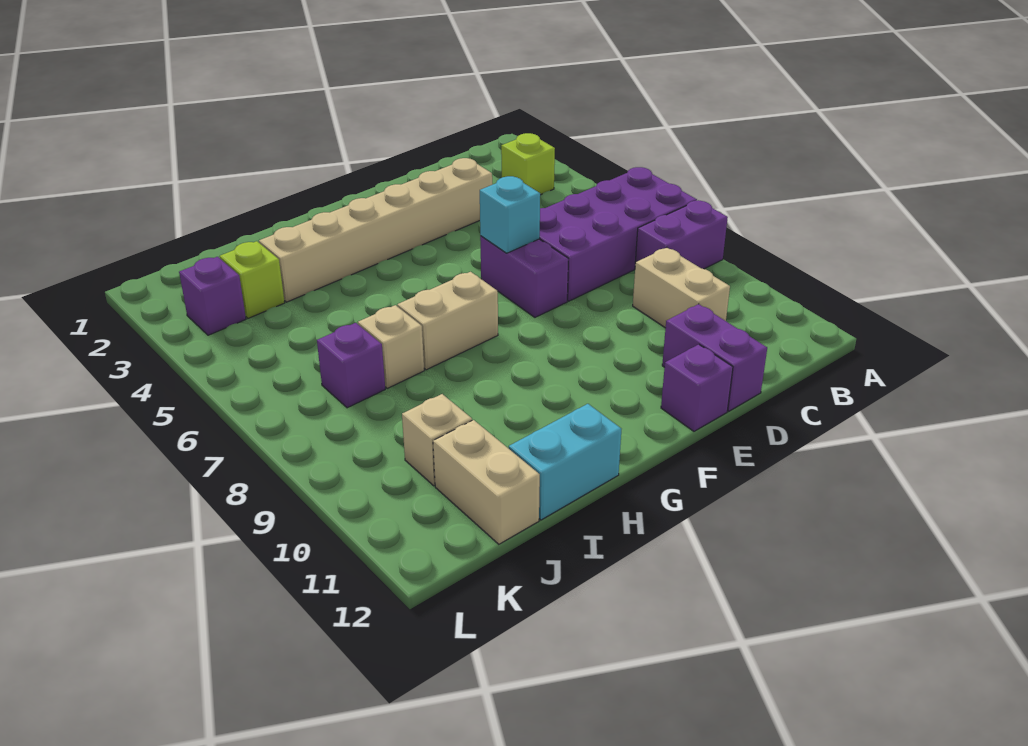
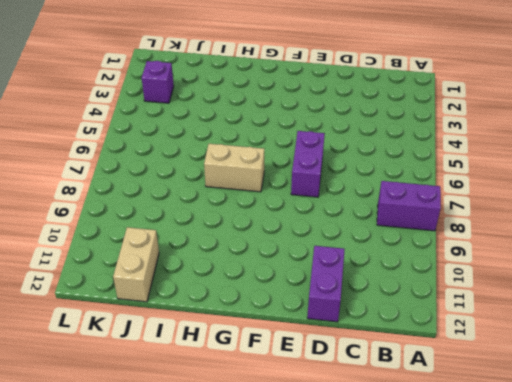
none -> purple brick A6:D7 level 1
none -> lime brick B3 level 1
none -> tan brick C9:C10 level 1

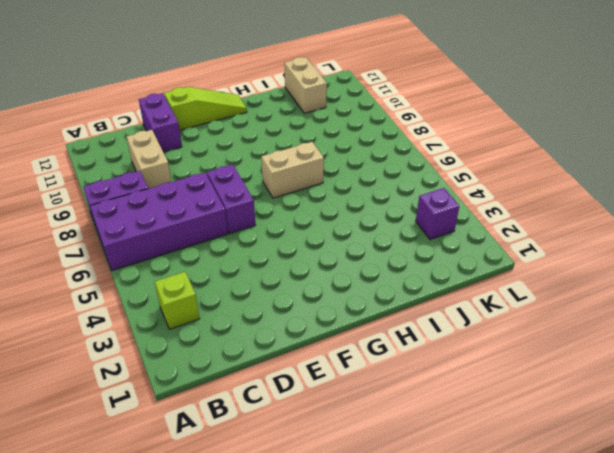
lime slope E12:G12 level 1 top E -> purple brick E12 level 1
none -> tan brick D3:I3 level 1
none -> cyan brick H12:I12 level 1
none -> tan brick I7 level 1

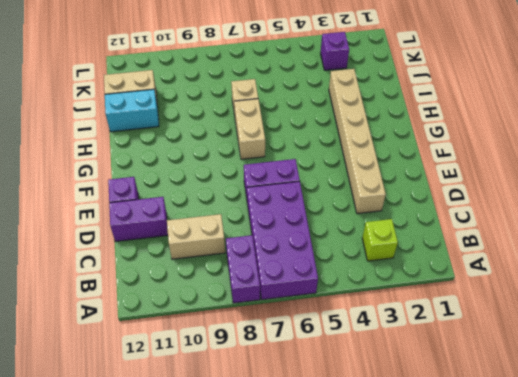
cyan brick I11:I12 level 1 -> cyan brick H12:I12 level 1
none -> lime brick J3 level 1
none -> purple brick J7 level 1
none -> tan brick J10 level 1

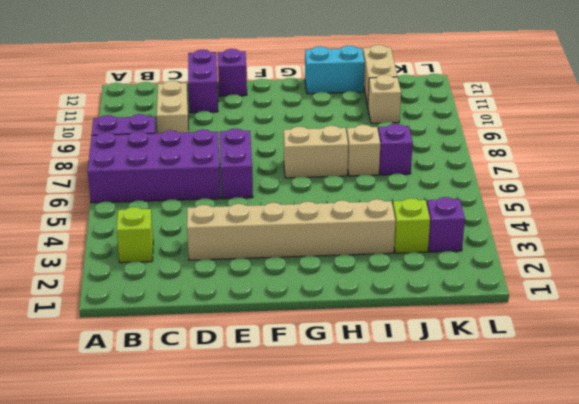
none -> cyan brick E6 level 2

